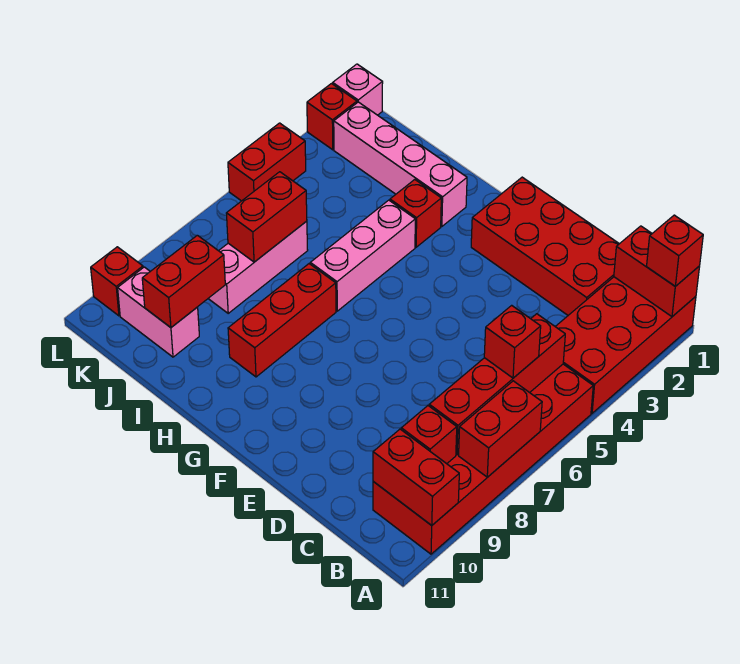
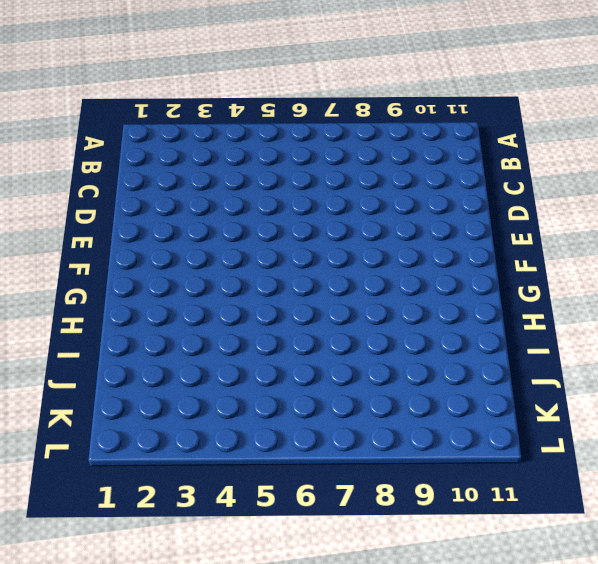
none -> red brick A1:B4 level 1
none -> red brick A5:B10 level 1
none -> red brick C1:F2 level 1

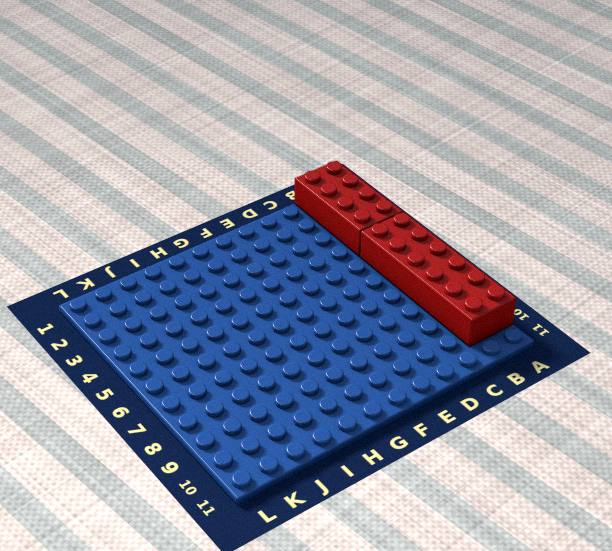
none -> red brick C1:F2 level 1
none -> pink brick H2:K2 level 1
none -> red brick H3 level 1

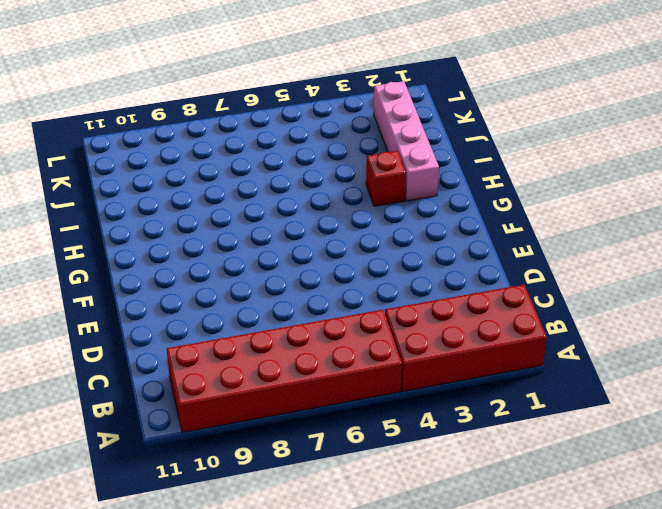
none -> red brick C1:F2 level 1
none -> pink brick H4:H6 level 1
none -> red brick H7:H9 level 1

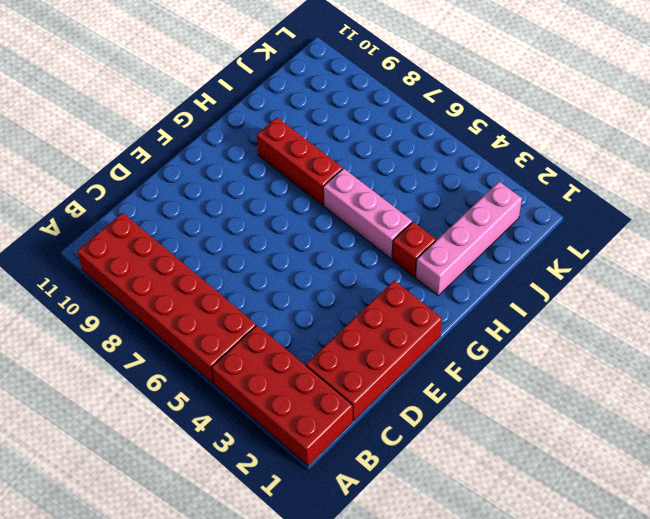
none -> pink brick J6:J8 level 1
none -> pink brick J10:K10 level 1
none -> pink brick L1 level 1

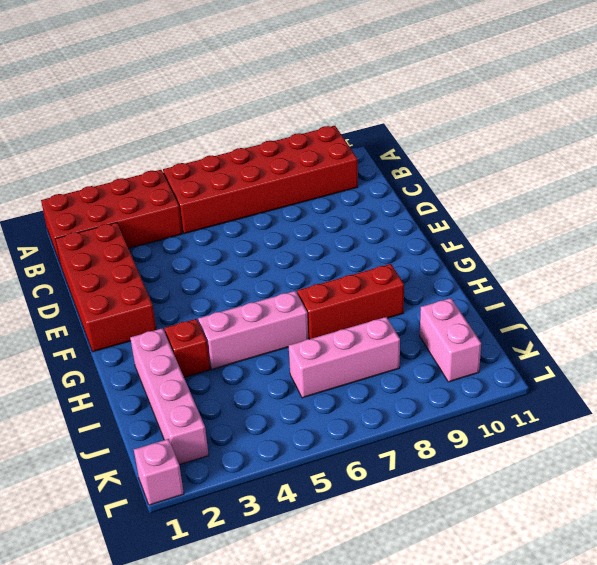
none -> red brick L2 level 1
none -> red brick L4:L5 level 1
none -> red brick L10 level 1

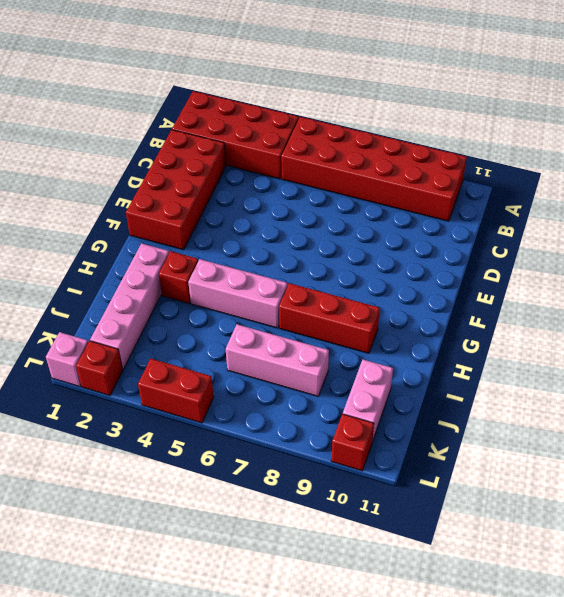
none -> red brick A1:B1 level 2
none -> red brick A7:A8 level 2
none -> red brick A10:B10 level 2

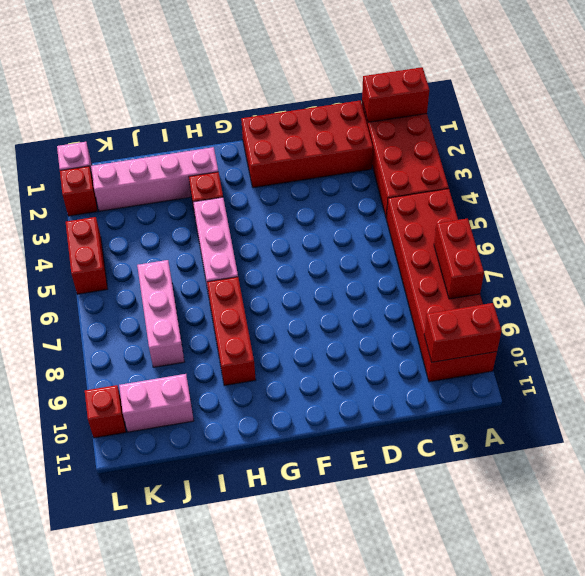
none -> red brick B5:B8 level 2
none -> red brick B9 level 2
none -> red brick J6:J7 level 2

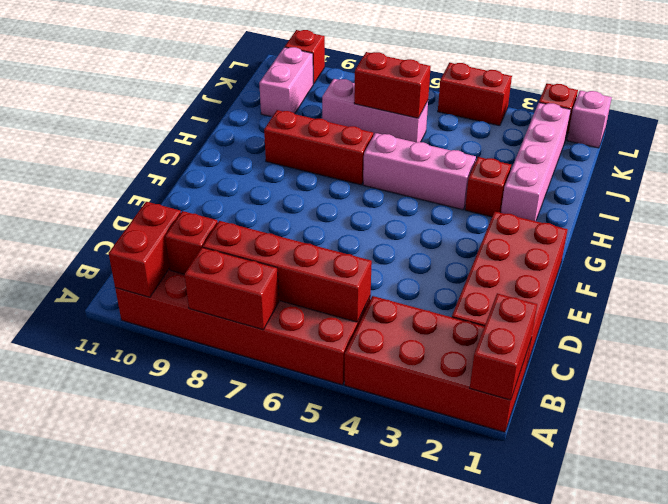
none -> red brick J9:J10 level 2
none -> red brick A1 level 3
none -> red brick B6 level 3

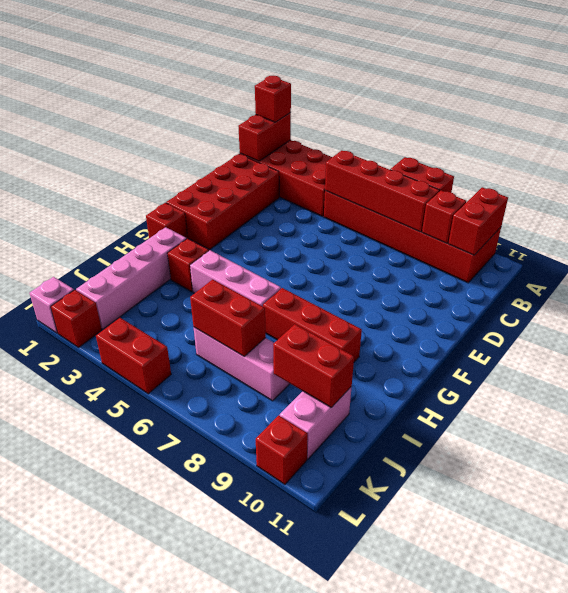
red brick G1 level 1 -> red brick B6 level 3

